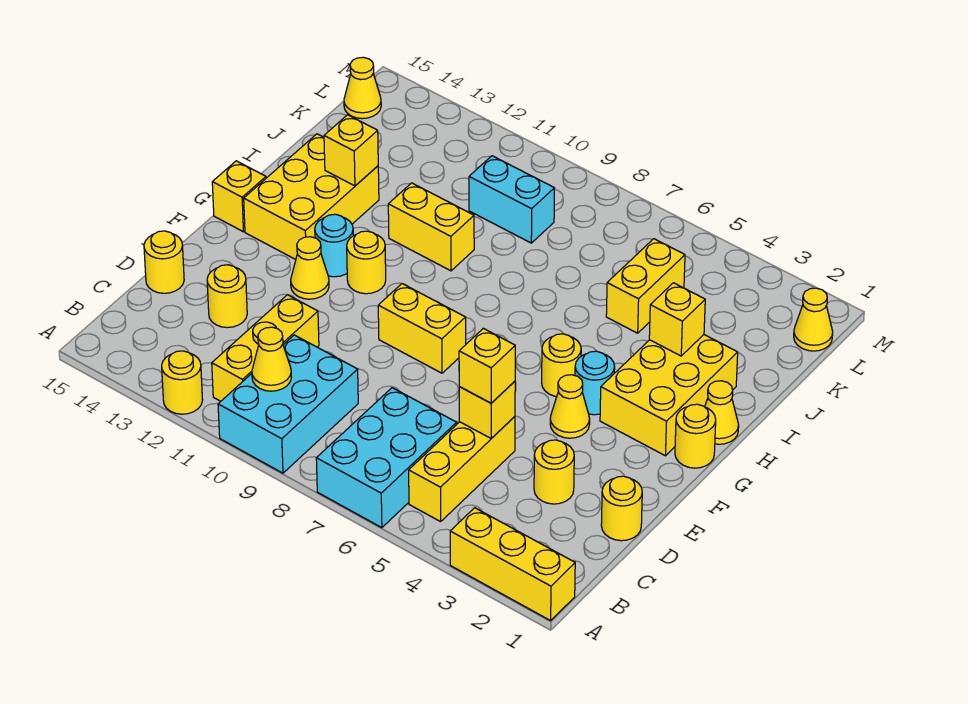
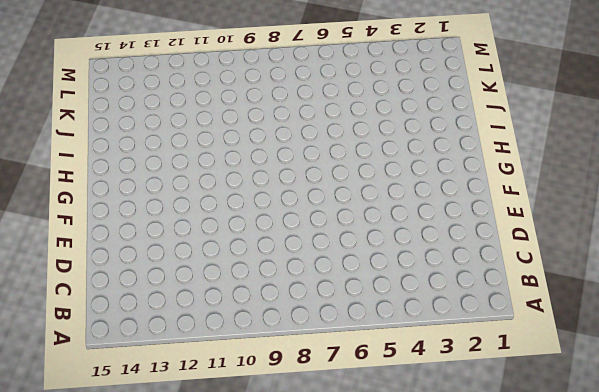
none -> yellow brick A1:A3 level 1
none -> cyan brick A6:C7 level 1
none -> cyan brick A9:C10 level 1
none -> yellow round brick A12 level 1

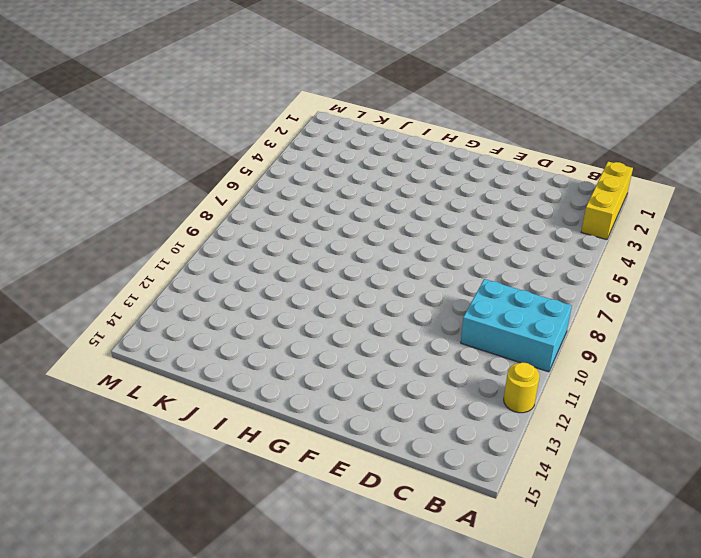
none -> cyan brick A6:C7 level 1
none -> yellow brick B5:D5 level 1
none -> yellow brick B11:D11 level 1
none -> yellow round brick D1 level 1

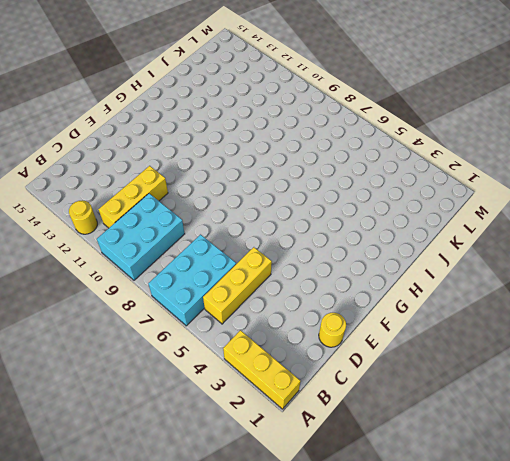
none -> yellow round brick D3 level 1
none -> yellow round brick D13 level 1
none -> yellow round brick D15 level 1
none -> yellow cone F4 level 1

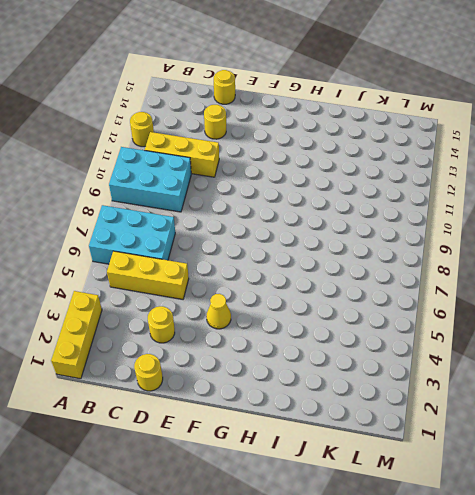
none -> yellow brick F8:F9 level 1
none -> yellow cone F12 level 1
none -> yellow round brick G1 level 1
none -> yellow brick G2:I3 level 1

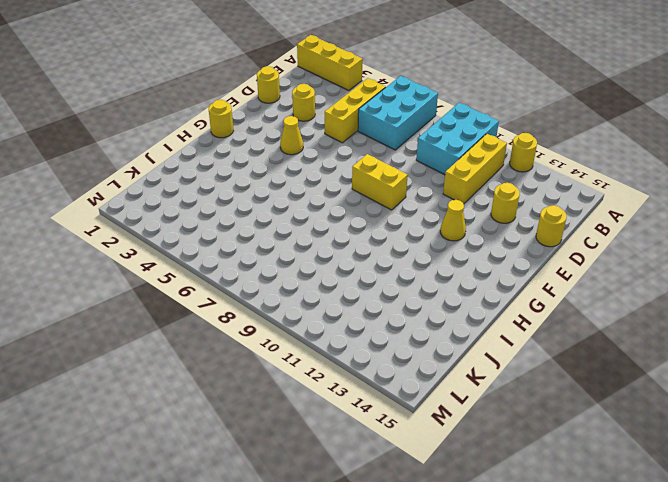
none -> yellow brick G2:I3 level 1
none -> cyan round brick G4 level 1
none -> yellow round brick G5 level 1
none -> yellow round brick G11 level 1

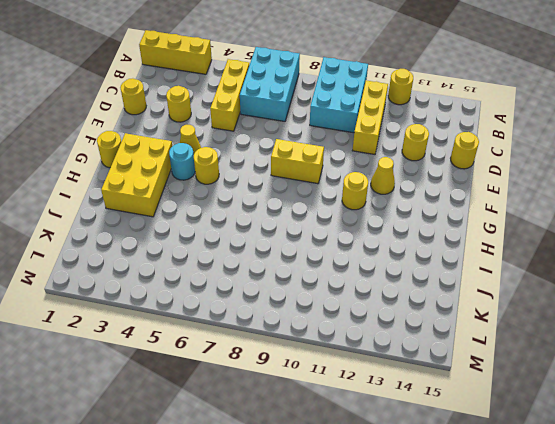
none -> cyan round brick G12 level 1
none -> yellow brick G13:I14 level 1
none -> yellow brick G15 level 1
none -> yellow cone H1 level 1

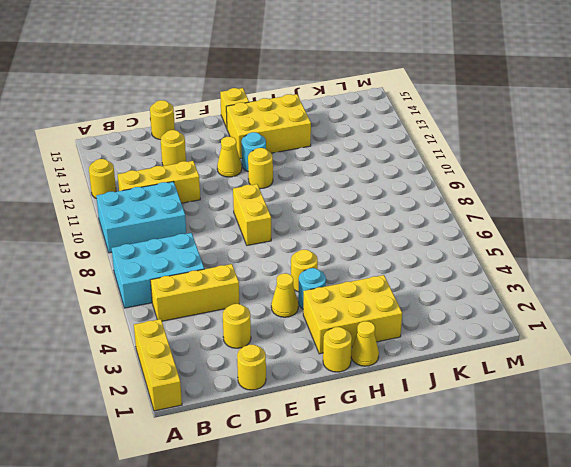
none -> yellow brick I10:I11 level 1
none -> yellow brick J5:K5 level 1
none -> cyan brick K9:K10 level 1
none -> yellow cone L1 level 1

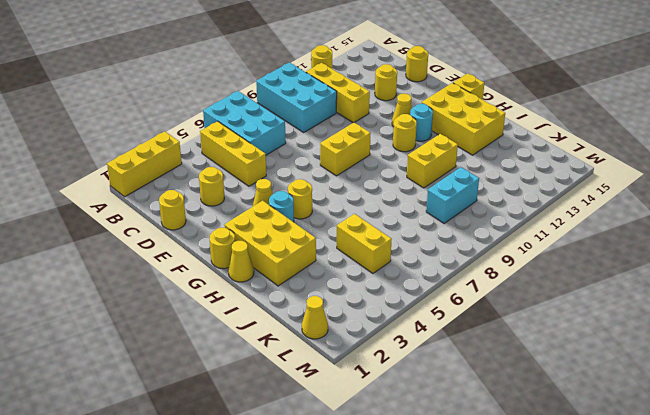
none -> yellow cone L15 level 1
none -> yellow cone B10 level 2
none -> yellow brick D5 level 2
none -> yellow brick I3 level 2

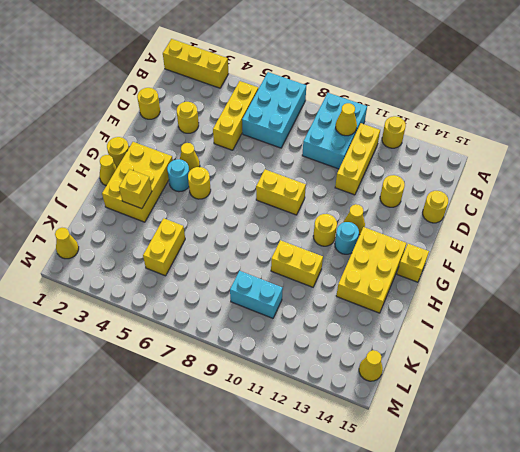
none -> yellow brick D5 level 2
none -> yellow brick I13 level 2
none -> yellow brick D5 level 3

